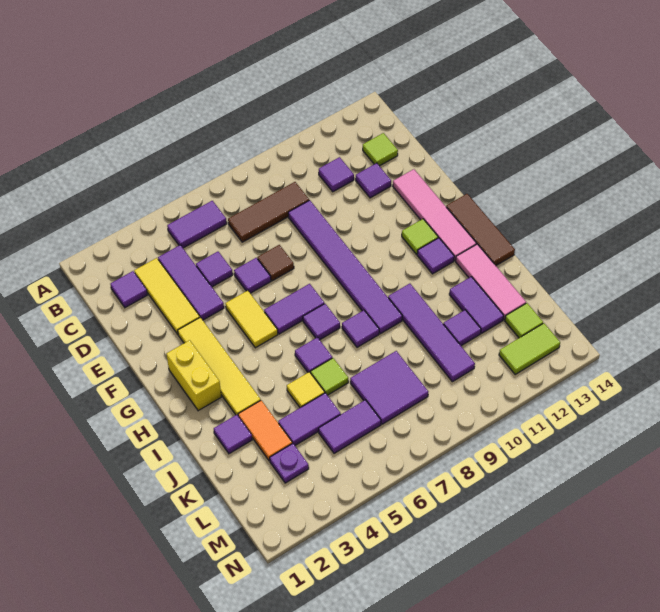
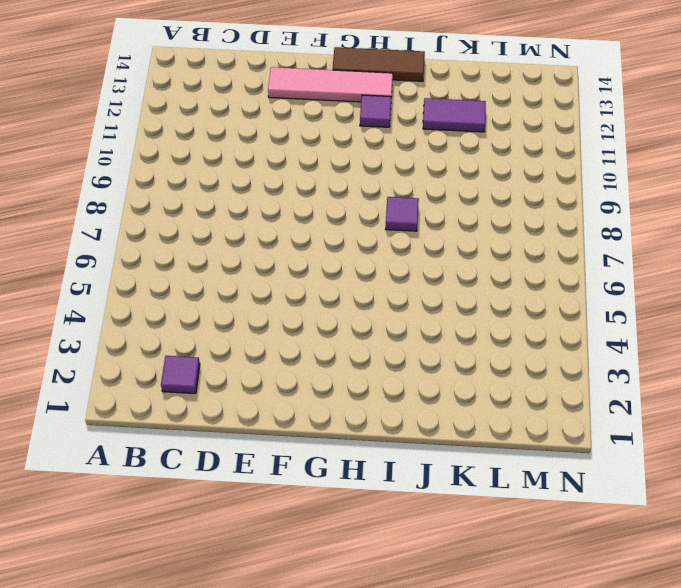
none -> purple tile B5:B6 level 1
none -> yellow tile C3:E3 level 1
none -> purple tile C4:E4 level 1
none -> brown tile C7:C9 level 1

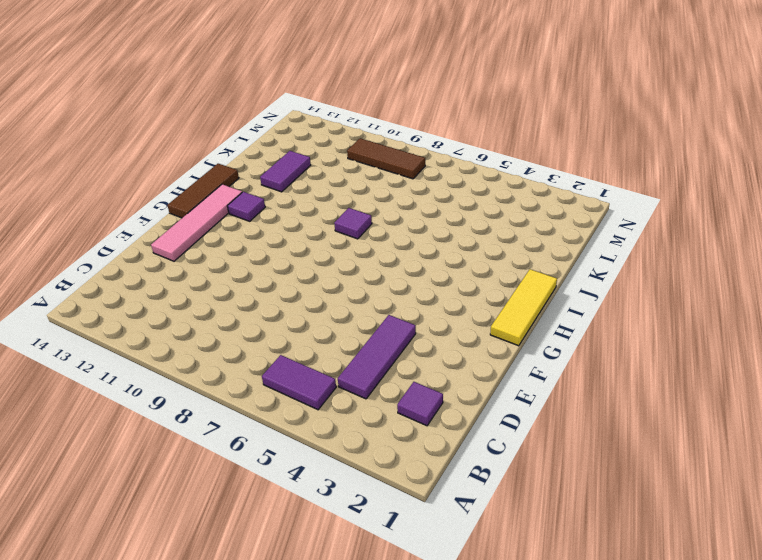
yellow tile G1:I1 level 1 -> yellow tile C3:E3 level 1
brown tile M8:M10 level 1 -> brown tile C7:C9 level 1
none -> purple tile C11 level 1
none -> lime tile C13 level 1
none -> purple tile D5 level 1
none -> purple tile D9:I9 level 1

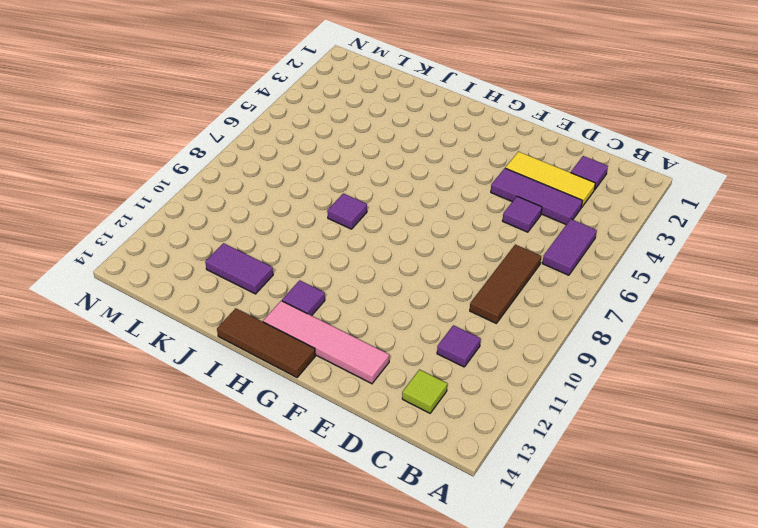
none -> purple tile D9:I9 level 1
none -> purple tile D12 level 1
none -> purple tile E6 level 1
none -> brown tile E7 level 1

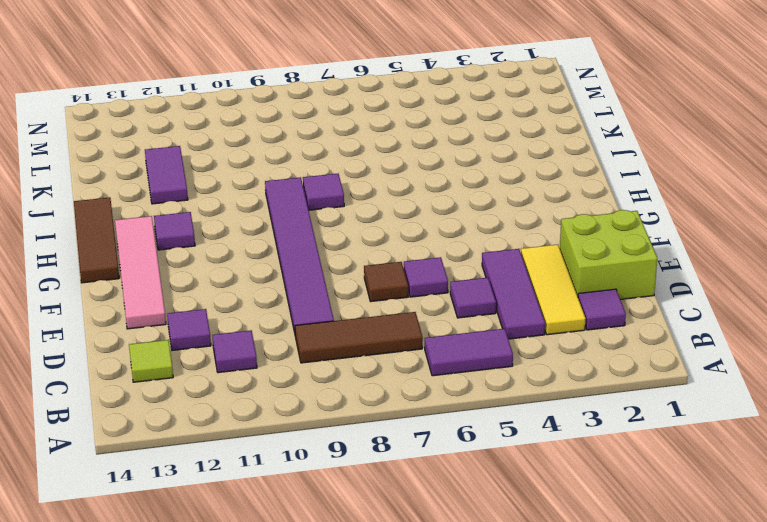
lime brick D1:E2 level 1 -> none
none -> yellow tile F3:I3 level 1
none -> yellow tile F5:G5 level 1
none -> yellow brick G2:H2 level 1
none -> purple tile G6:G7 level 1

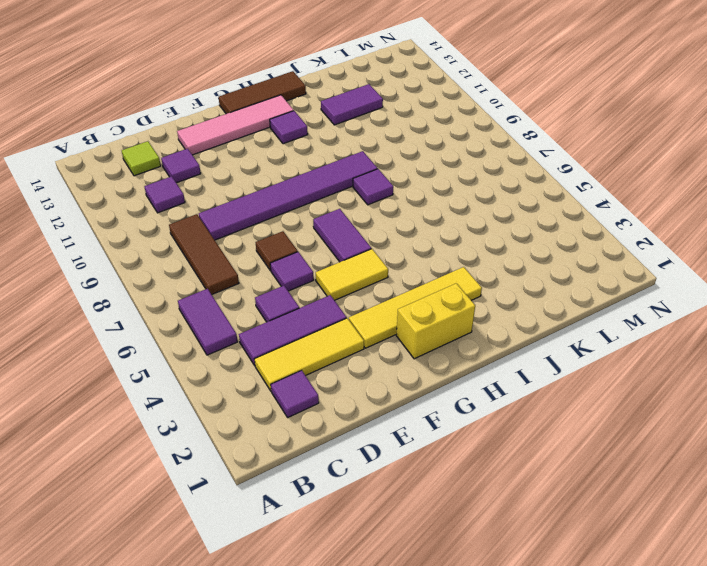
none -> lime tile G12 level 1
none -> purple tile H7 level 1
none -> purple tile I6 level 1
none -> purple tile I10:L10 level 1

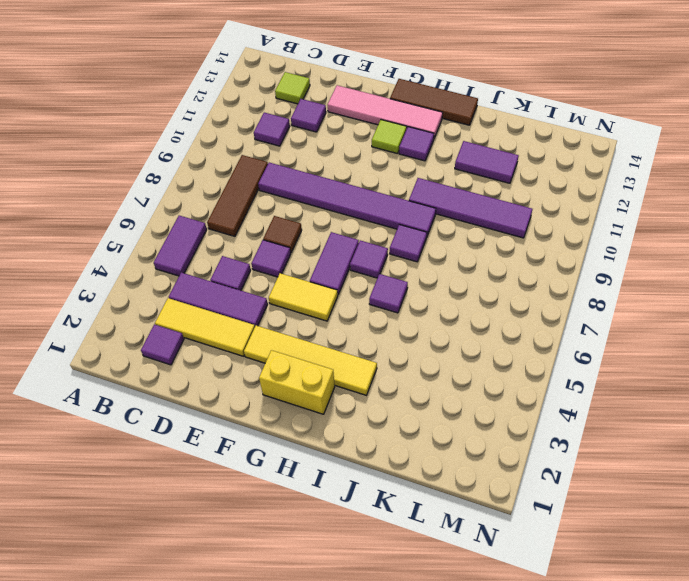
none -> pink tile I13:K13 level 1
none -> purple tile J2 level 1
none -> orange tile J3:K3 level 1
none -> yellow tile J5 level 1

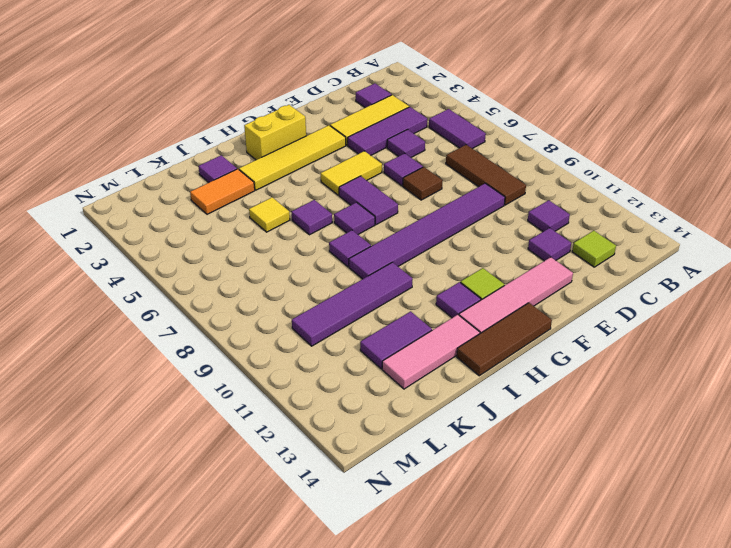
none -> lime tile J6 level 1
none -> purple tile K4:K5 level 1
none -> purple tile K7:L8 level 1
none -> purple tile K11 level 1

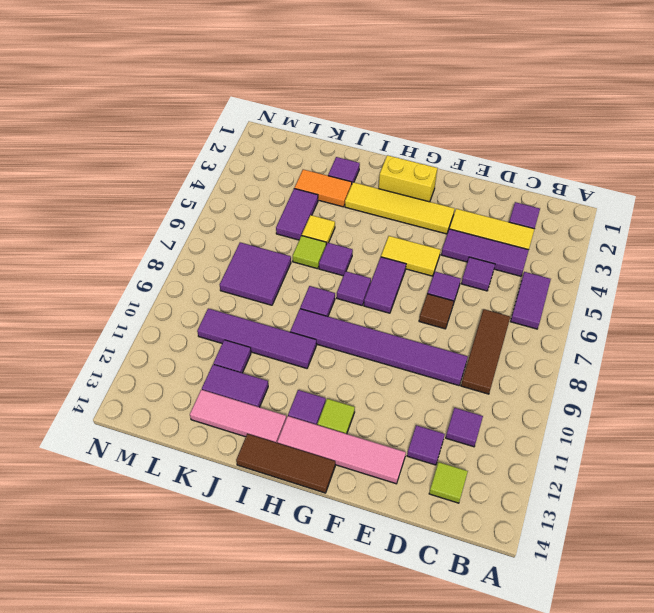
none -> purple plate L3 level 1
none -> purple tile L5:L6 level 1
none -> lime tile L13 level 1
none -> lime tile M12:M13 level 1

